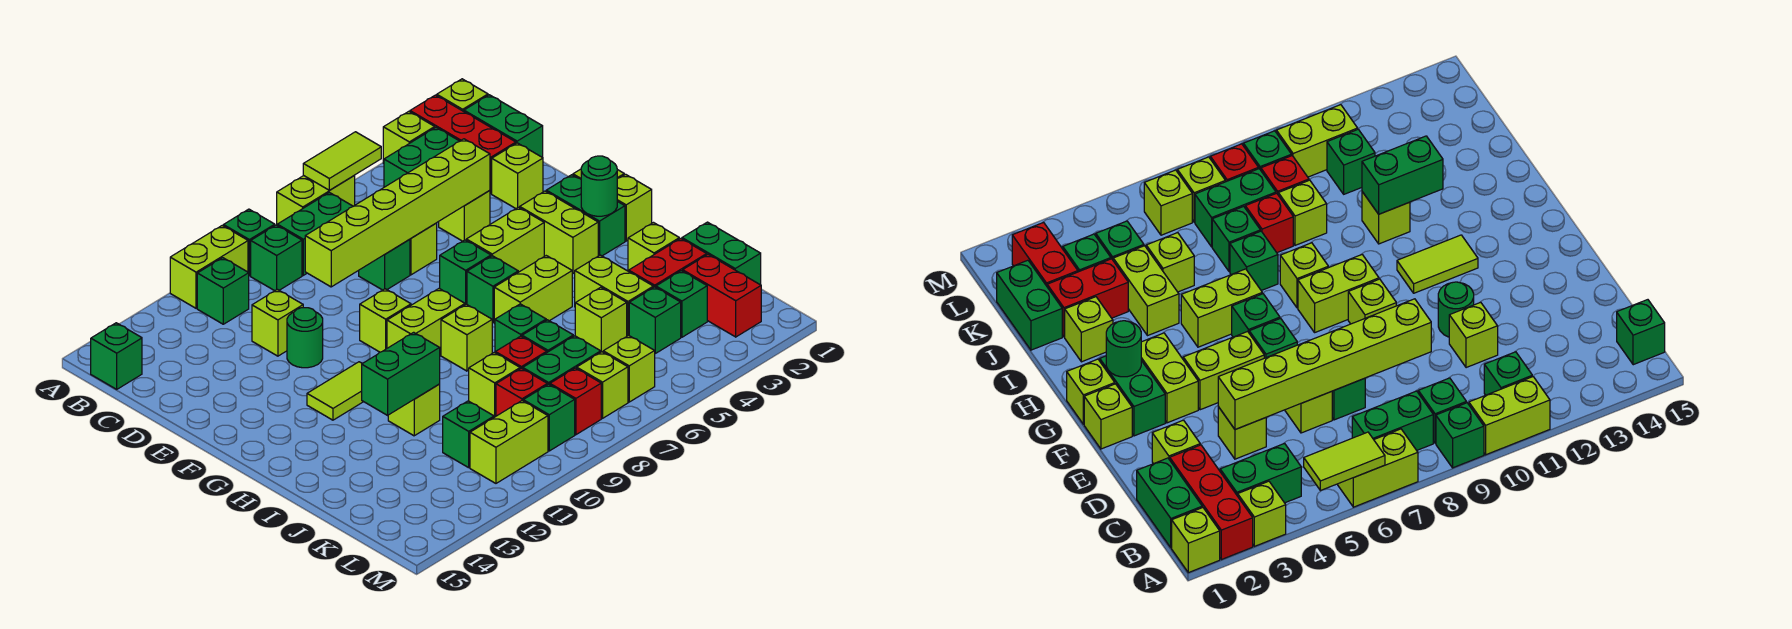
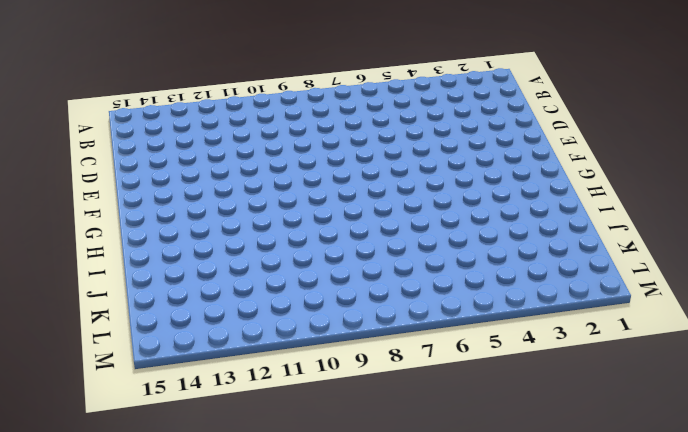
none -> lime brick A1 level 1
none -> red brick A2:C2 level 1
none -> lime brick A3 level 1
none -> lime brick A6:A7 level 1

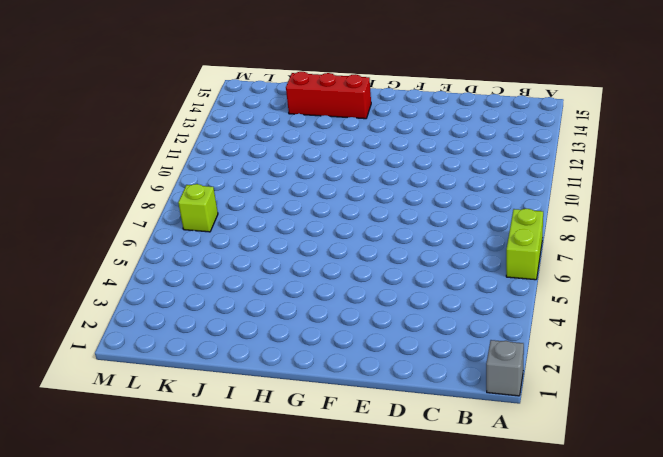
grey brick A1 level 1 -> lime brick A1 level 1
red brick H14:J14 level 1 -> red brick A2:C2 level 1
none -> lime brick A3 level 1
none -> green brick A9 level 1
none -> lime brick A10:A11 level 1
none -> green brick B1:C1 level 1

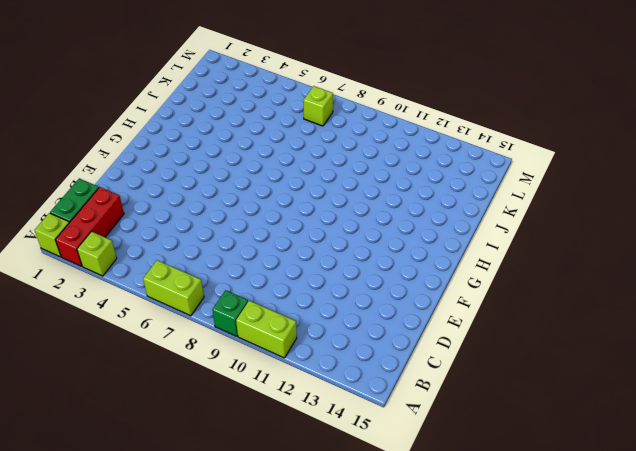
none -> green brick B3:B4 level 1
none -> green brick B7:B8 level 1
none -> green brick B9 level 1
none -> green brick B11 level 1

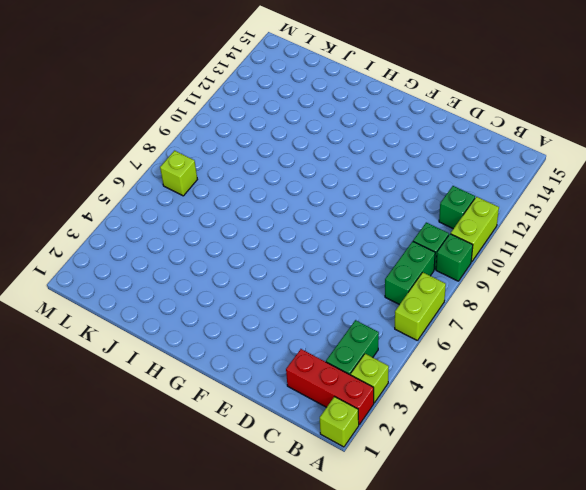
none -> green brick B1:C1 level 1
none -> green brick B15 level 1
none -> lime brick D2 level 1
none -> lime brick D4 level 1

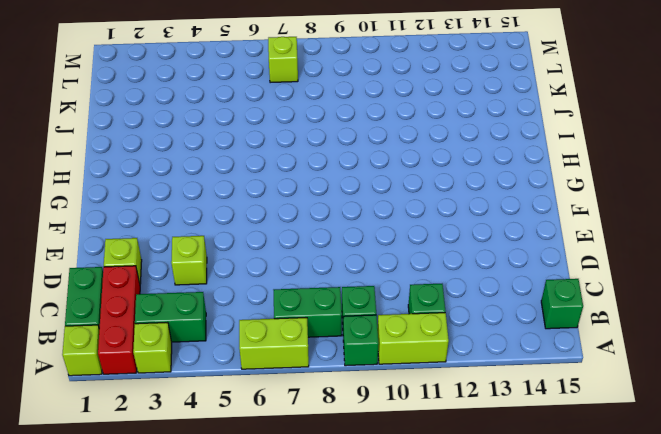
none -> lime brick D6 level 1
none -> green brick D7 level 1
none -> lime brick D11 level 1
none -> green round brick E11 level 1

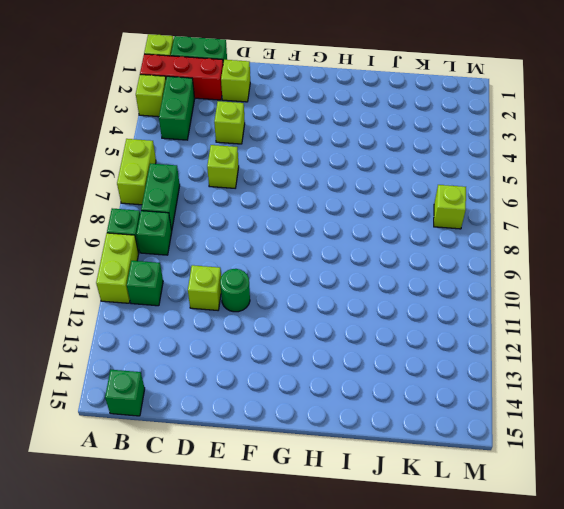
none -> green brick D7 level 1
none -> lime brick F1 level 1
none -> green brick F2:G2 level 1
none -> lime brick F3:G3 level 1

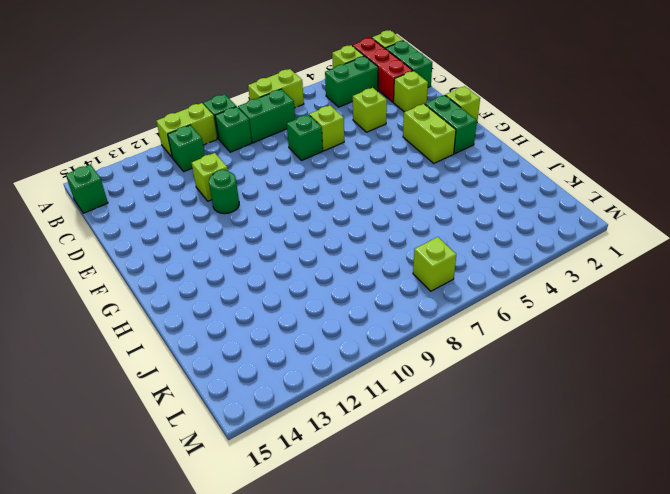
none -> lime brick F4:F5 level 1
none -> green brick F6 level 1
none -> lime brick F9 level 1
none -> lime brick G1 level 1

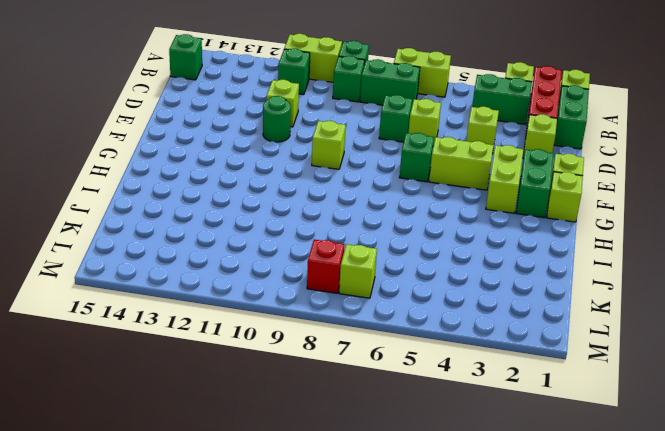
none -> green brick G6 level 1
none -> lime brick G8:G9 level 1
none -> lime tile G11:G12 level 1
none -> lime brick H5:H6 level 1

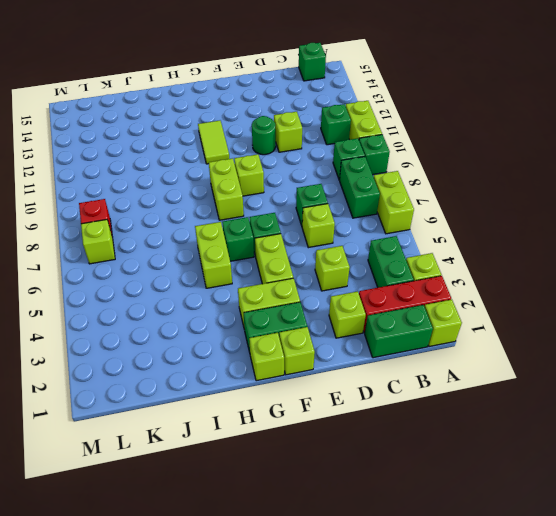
none -> lime brick H8 level 1
none -> lime brick I2 level 1
none -> lime brick I4:J4 level 1
none -> green brick I7 level 1

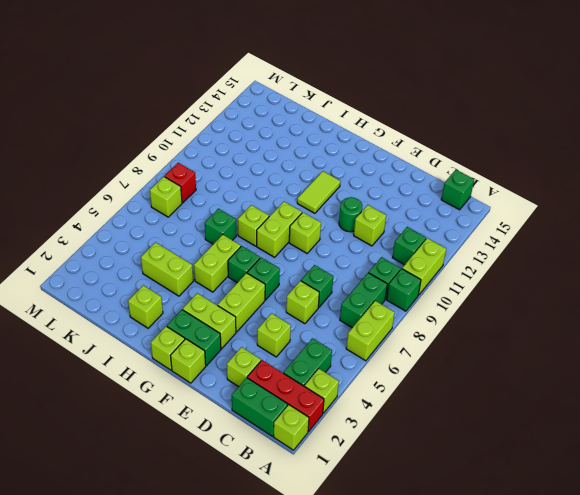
none -> lime brick I11 level 1
none -> green brick J1:K1 level 1
none -> red brick J2:J3 level 1
none -> lime brick J5 level 1

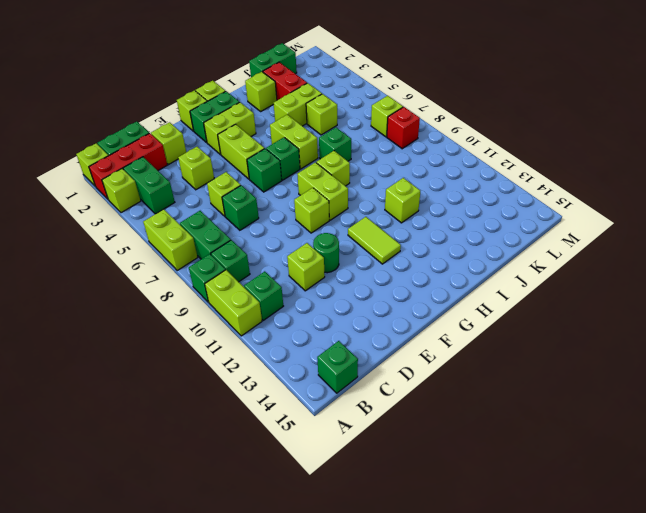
none -> green brick J7 level 1
none -> red brick J8 level 1
none -> lime brick J9 level 1
none -> red brick K2:L2 level 1

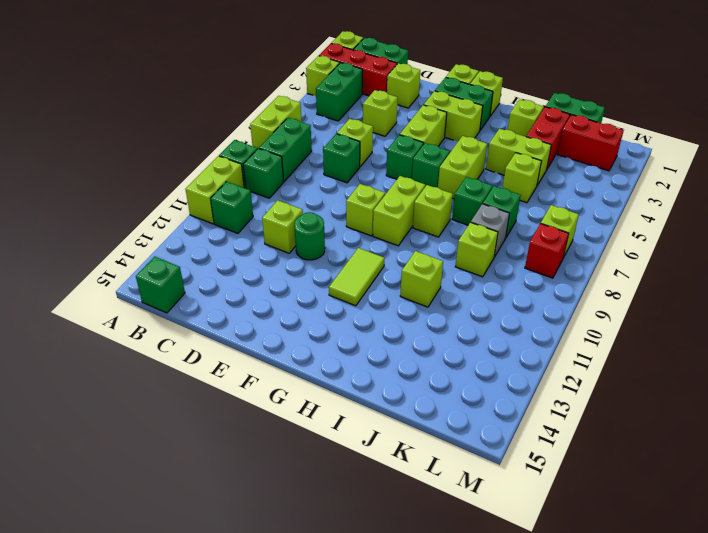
grey brick J8 level 1 -> red brick J8 level 1
none -> green brick K3 level 1
none -> green brick K4 level 1
none -> green brick K7:K8 level 1
none -> red brick K9 level 1

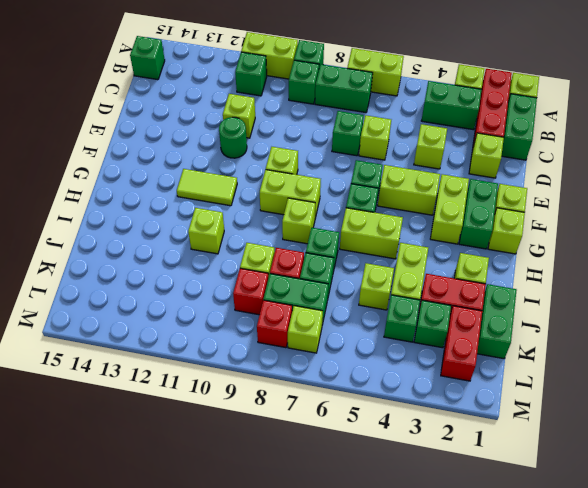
none -> green brick K11 level 1
none -> lime brick L6 level 1
none -> green brick L9 level 1
none -> lime brick L10:L11 level 1

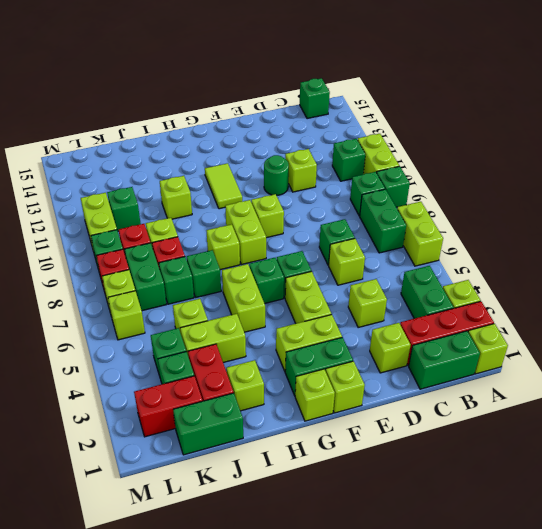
none -> lime tile A5:A6 level 2
none -> lime brick D4:D9 level 2
none -> green round brick G2 level 2
none -> green brick I11:I12 level 2

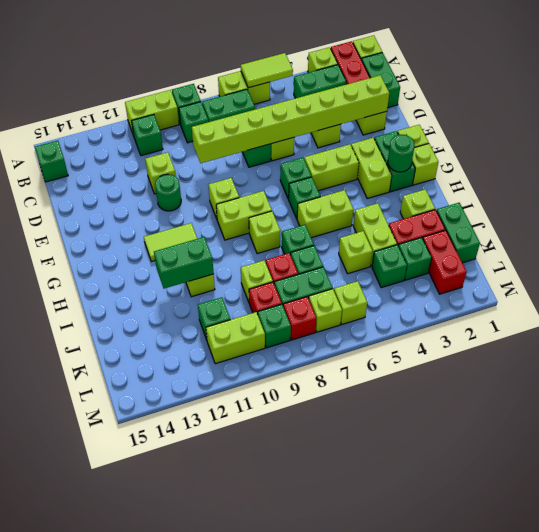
lime brick D2:D9 level 2 -> lime brick D4:D9 level 2

